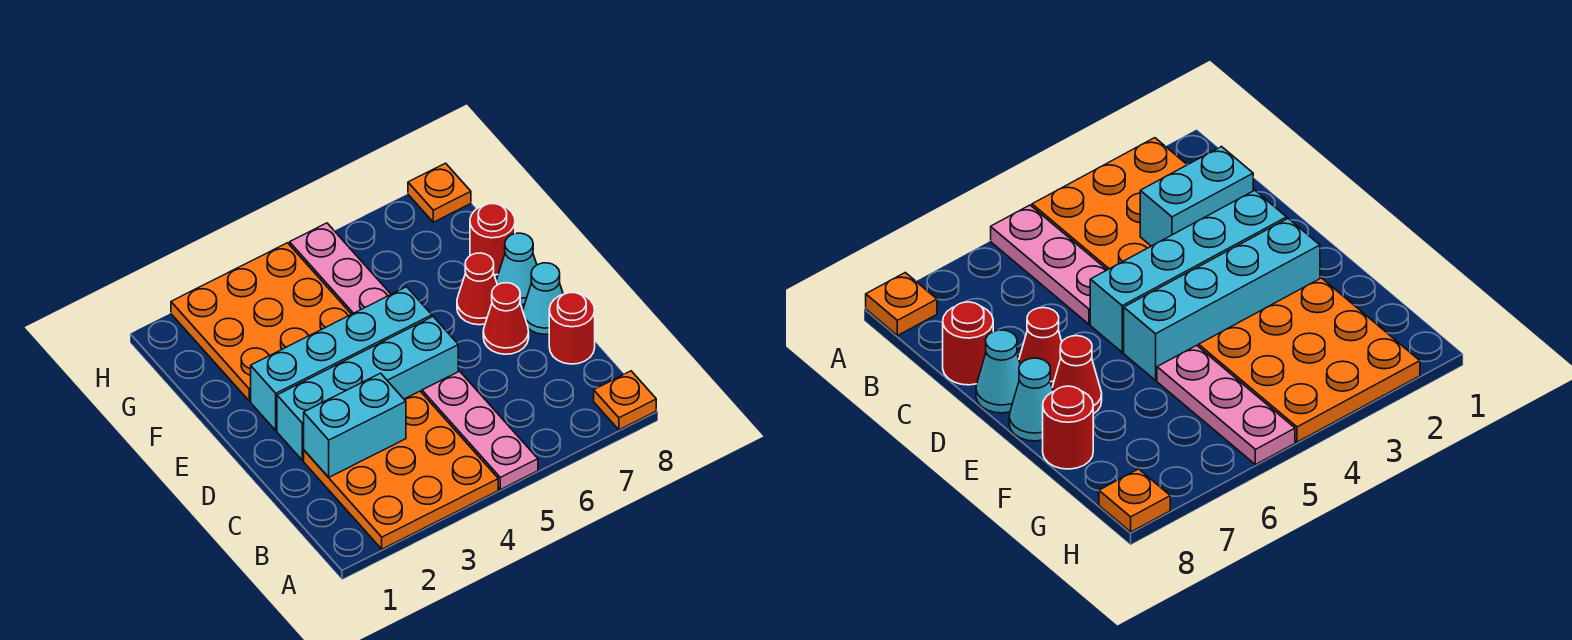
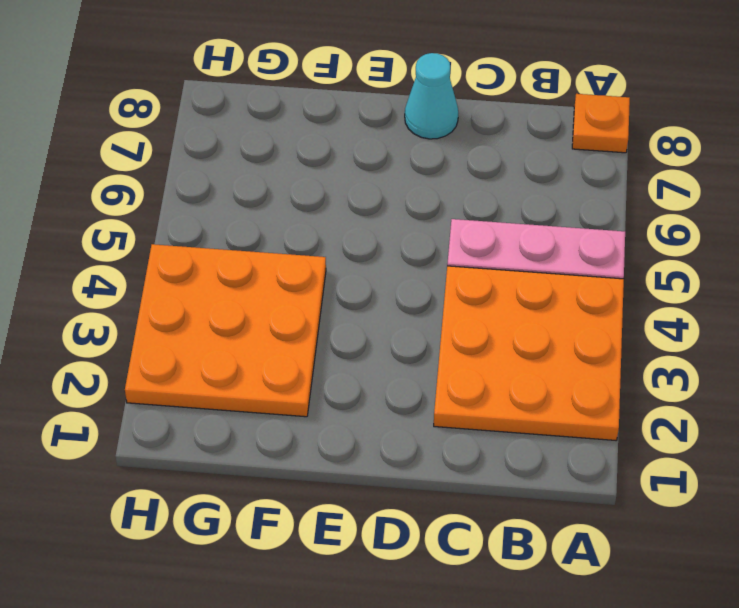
none -> red round brick C8 level 1
none -> cyan brick D2:D5 level 1
none -> red cone D7 level 1

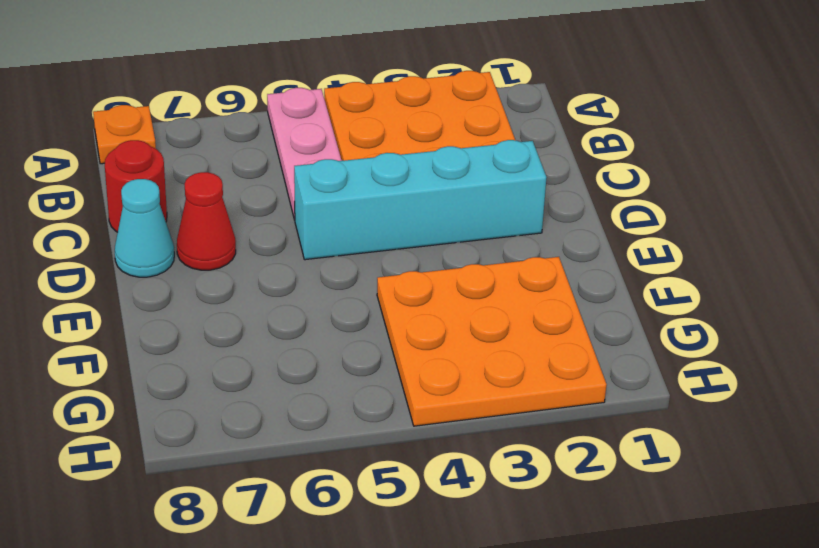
none -> cyan brick E2:E5 level 1
none -> red cone E7 level 1
none -> cyan cone E8 level 1

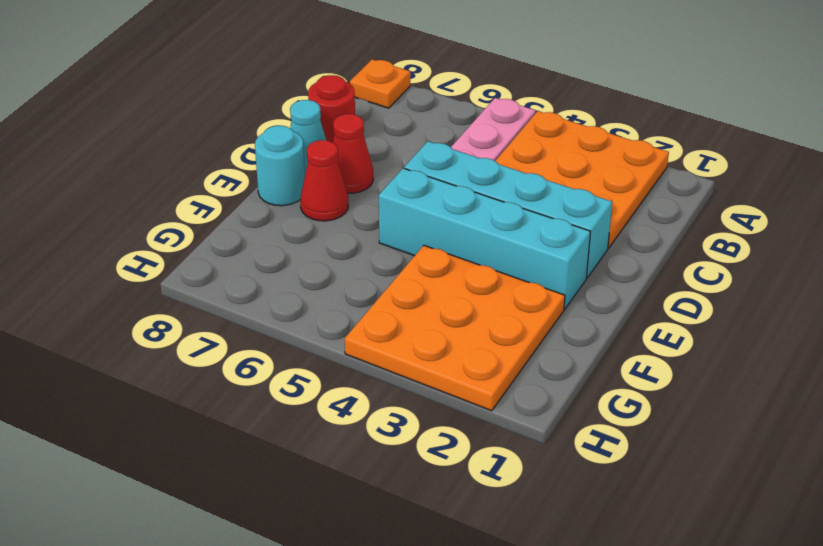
cyan round brick E8 level 1 -> cyan cone E8 level 1
none -> pink plate F5:H5 level 1
none -> red round brick F8 level 1
none -> orange plate H8 level 1

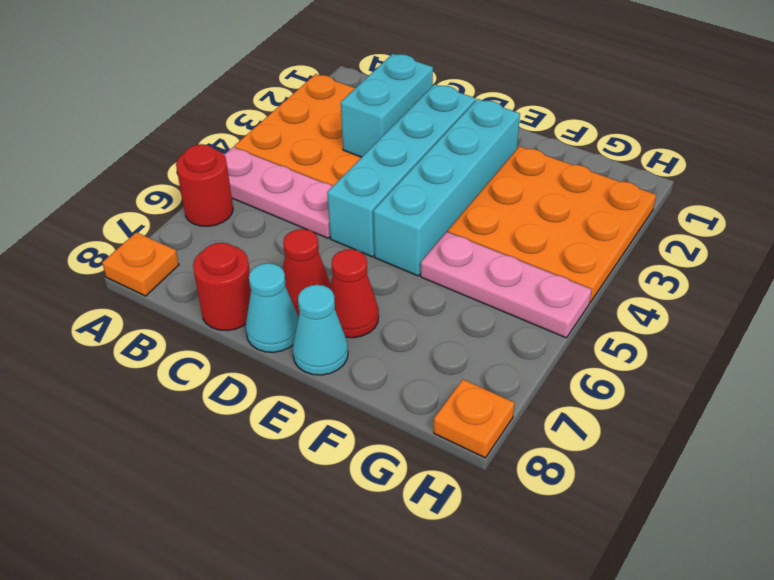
red round brick A6 level 1 -> red round brick F8 level 1

